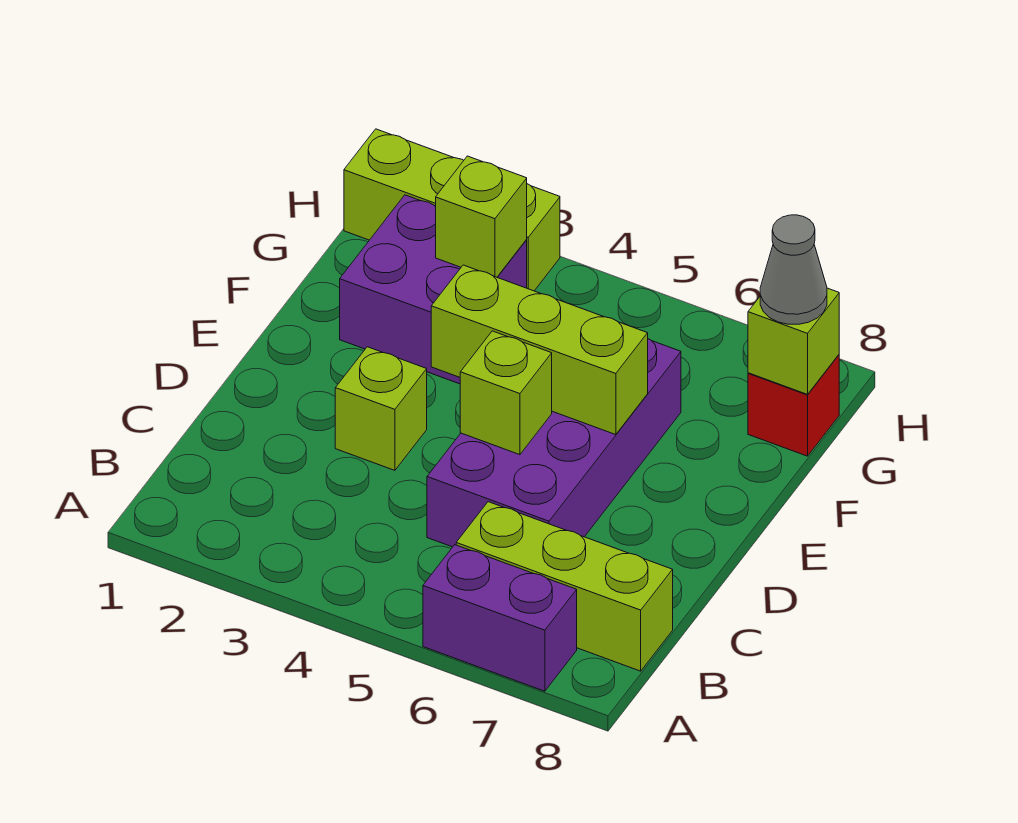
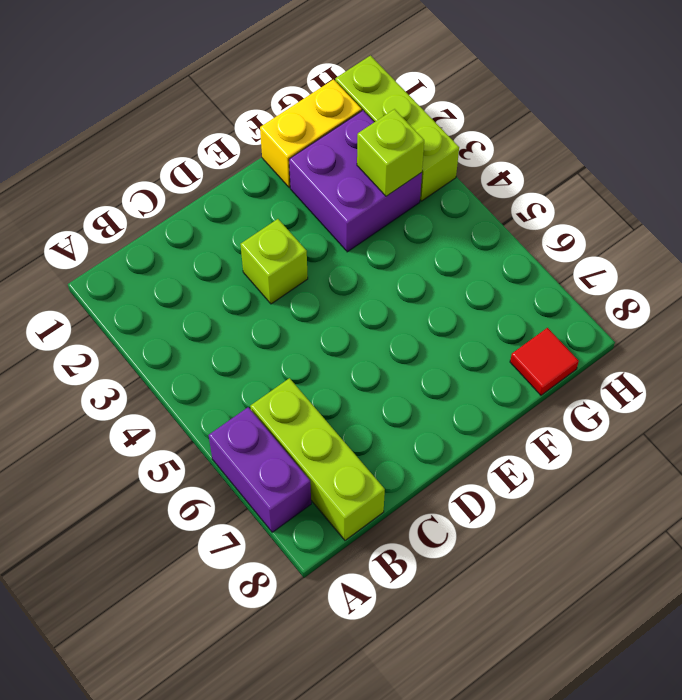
yellow brick F1:G1 level 1 -> none
red tile G8 level 1 -> red brick G8 level 1
none -> purple brick C5:F6 level 1
none -> lime brick D5 level 2
none -> lime brick E4:E6 level 2

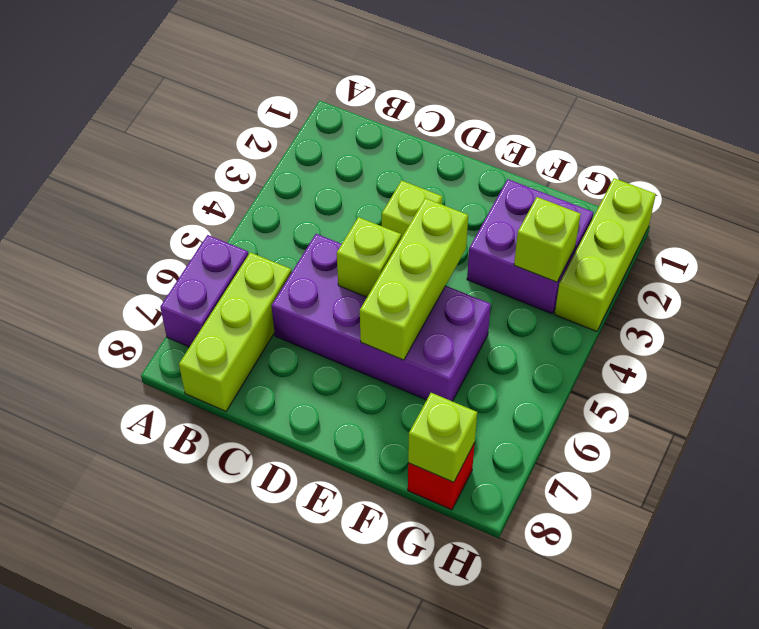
none -> grey cone G8 level 3

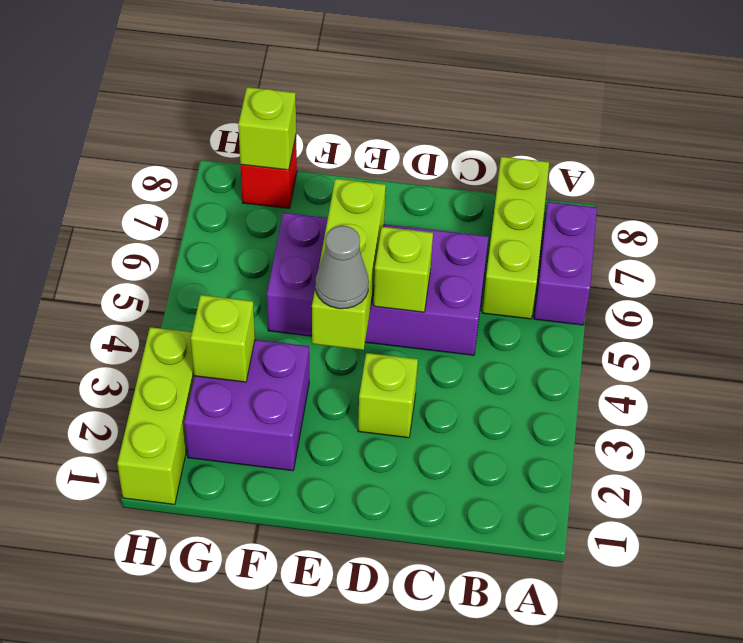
grey cone E4 level 3 -> grey cone G8 level 3

